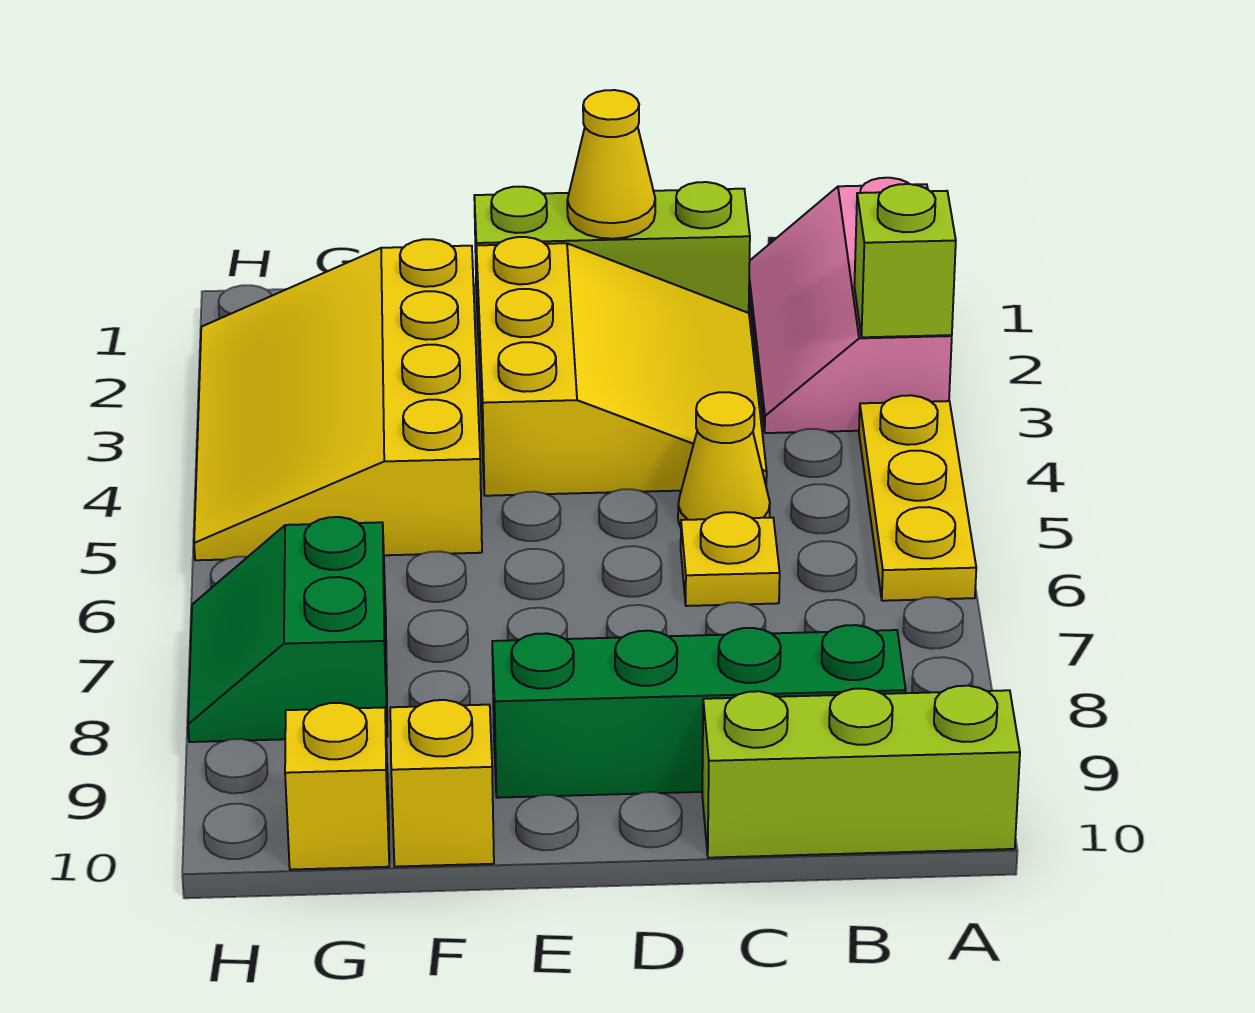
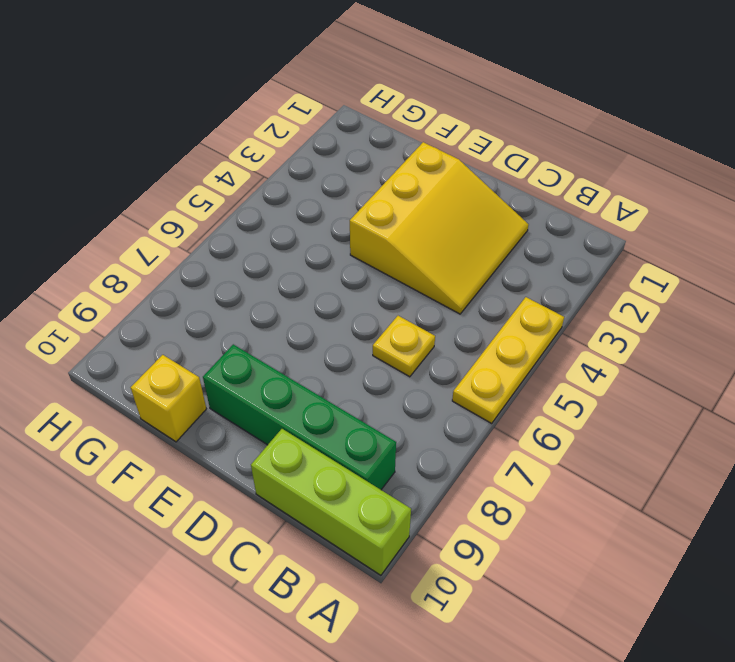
none -> pink slope A1:B3 level 1 top A
none -> lime brick C1:E1 level 1
none -> yellow cone C5 level 1

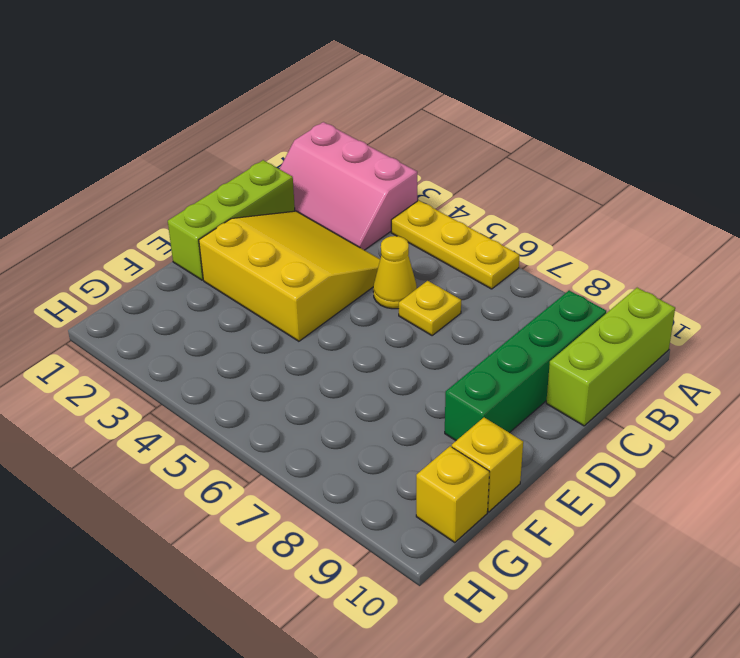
none -> yellow slope F2:H5 level 1 top F
none -> green slope G7:H8 level 1 top G
none -> lime brick A3 level 2

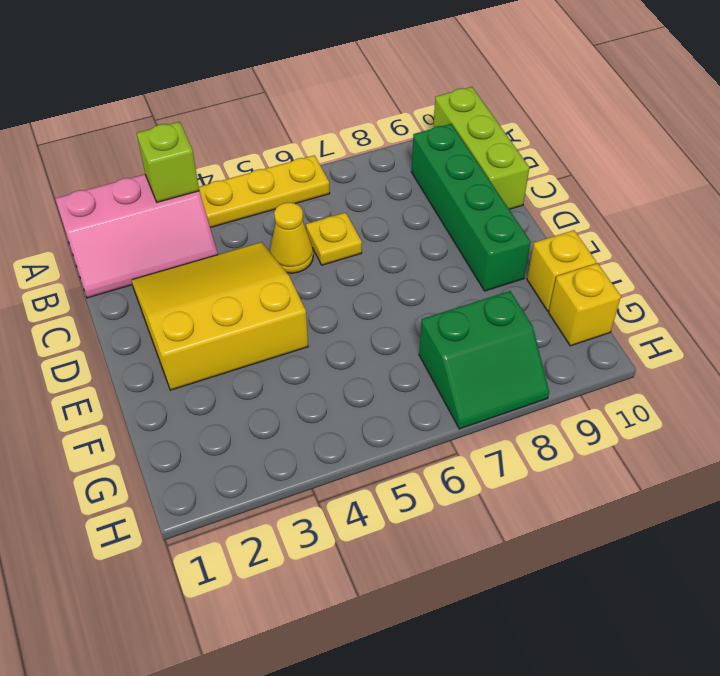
none -> lime brick C1:E1 level 1
none -> yellow slope F2:H5 level 1 top F
none -> yellow cone D1 level 2

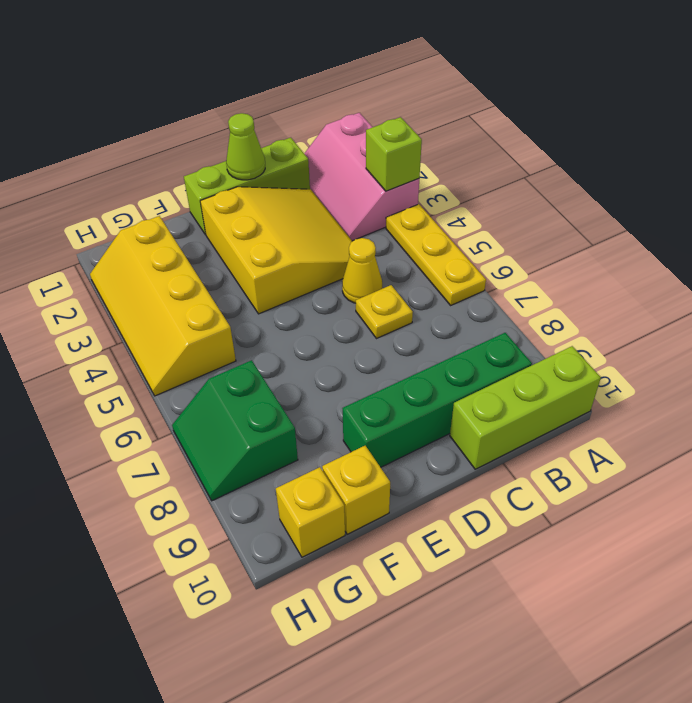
lime cone D1 level 2 -> yellow cone D1 level 2
yellow slope G2:H5 level 1 top G -> yellow slope F2:H5 level 1 top F

